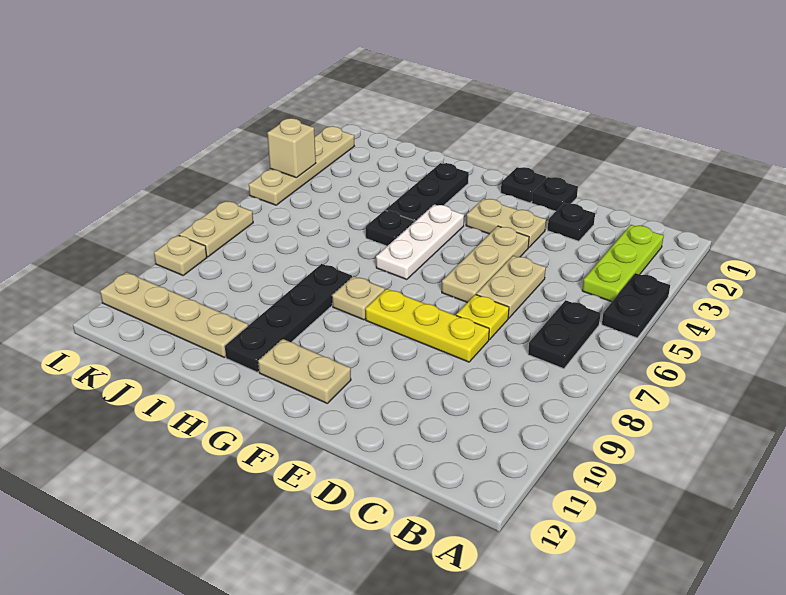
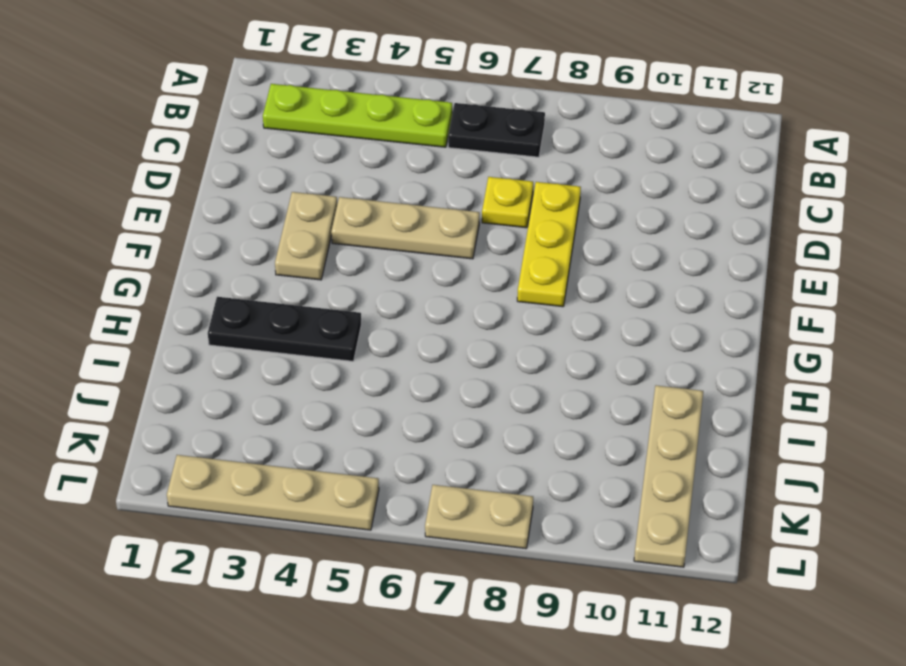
lime plate B2:B5 level 1 -> lime plate B2:B4 level 1
none -> black plate A4:A5 level 1
none -> black plate D2 level 1
none -> tan plate D5:D6 level 1

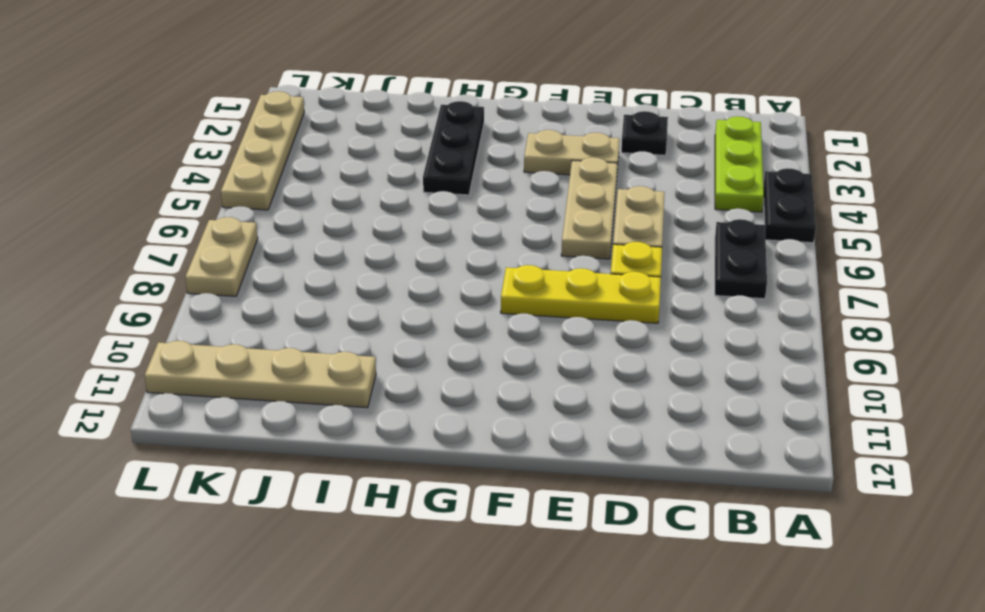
none -> black plate E1 level 1
none -> black plate F1 level 1
none -> tan plate F11:G11 level 1

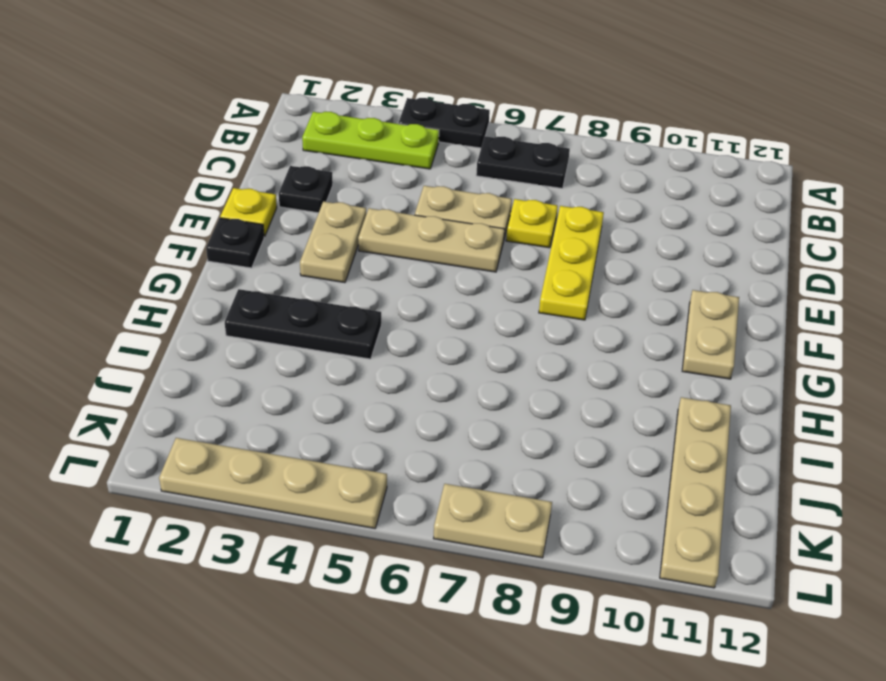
yellow plate E1 level 1 -> black plate E1 level 1
none -> white plate G4:G6 level 1
none -> tan plate G8 level 1
none -> black plate H5 level 1

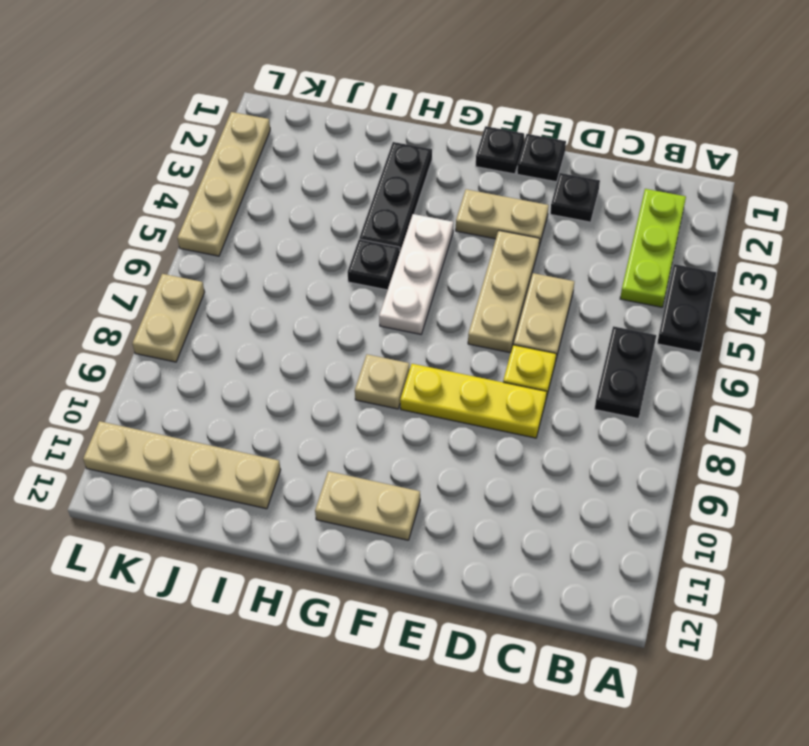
none -> black plate H8:H11 level 1
none -> tan plate L9 level 1
none -> tan brick L4 level 2

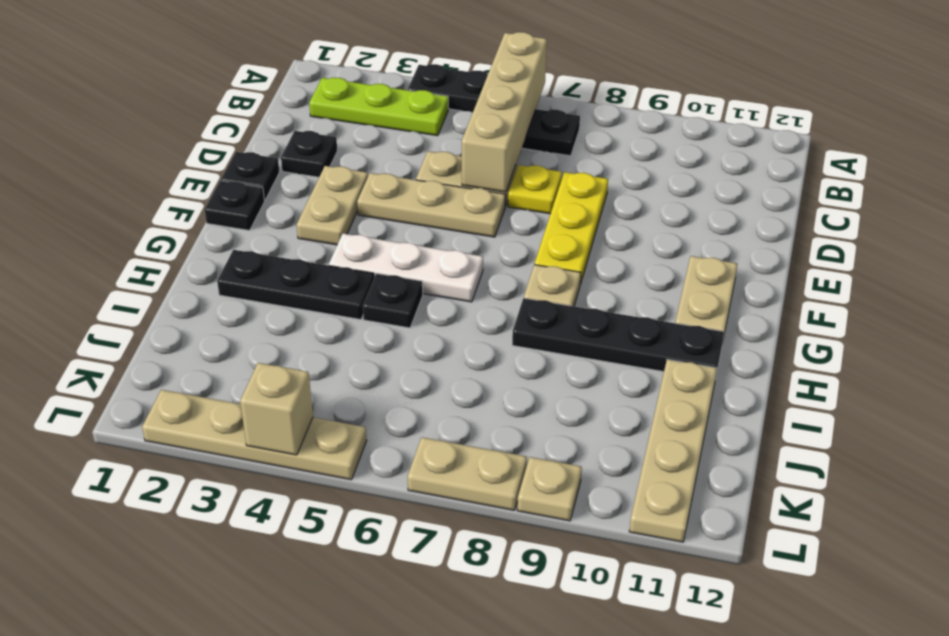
tan brick A6:D6 level 2 -> none

